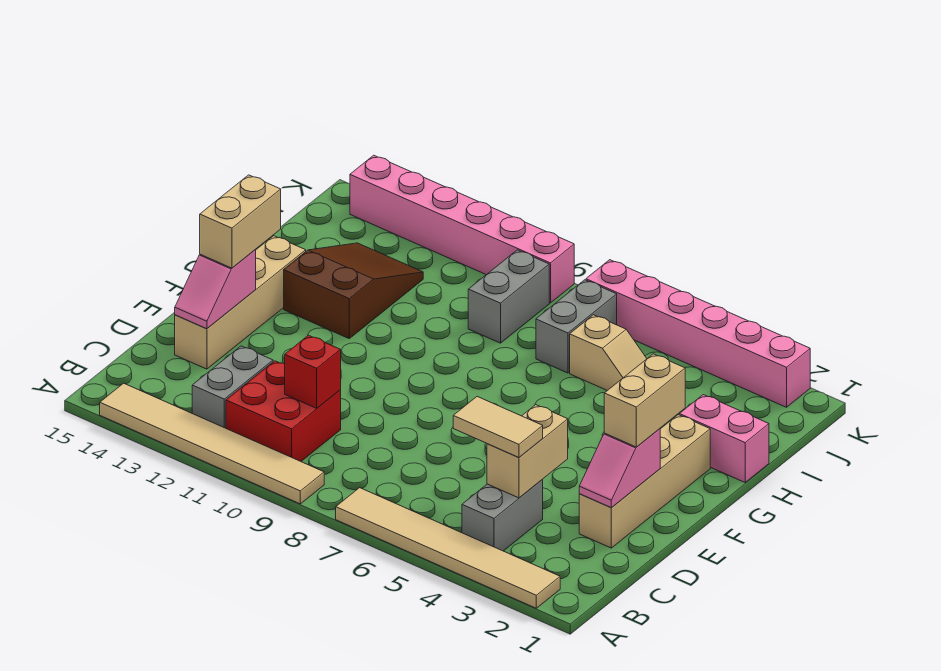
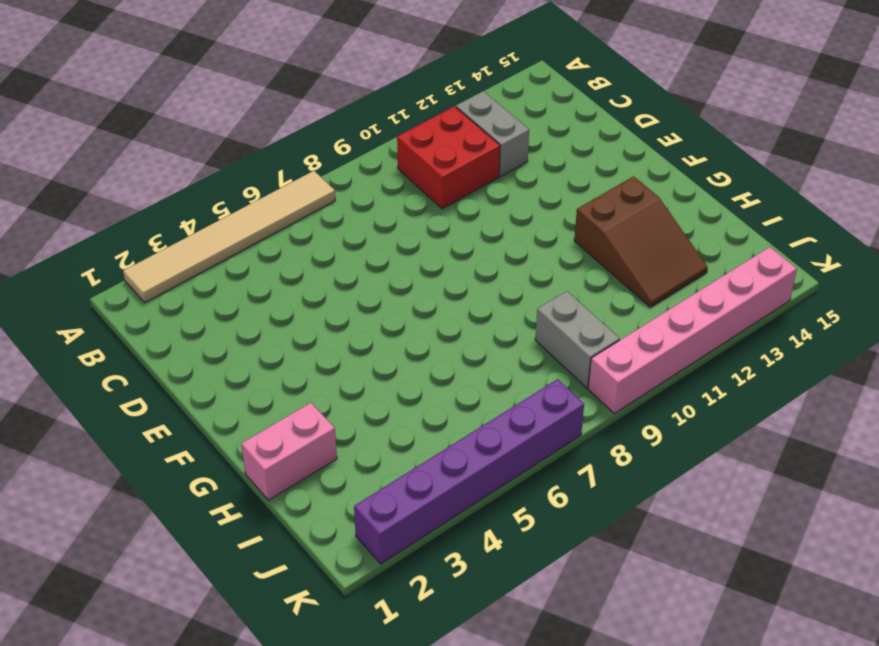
purple brick K2:K7 level 1 -> pink brick K2:K7 level 1
none -> tan tile A9:A14 level 1
none -> grey brick B4:C4 level 1
none -> tan brick D2:G2 level 1

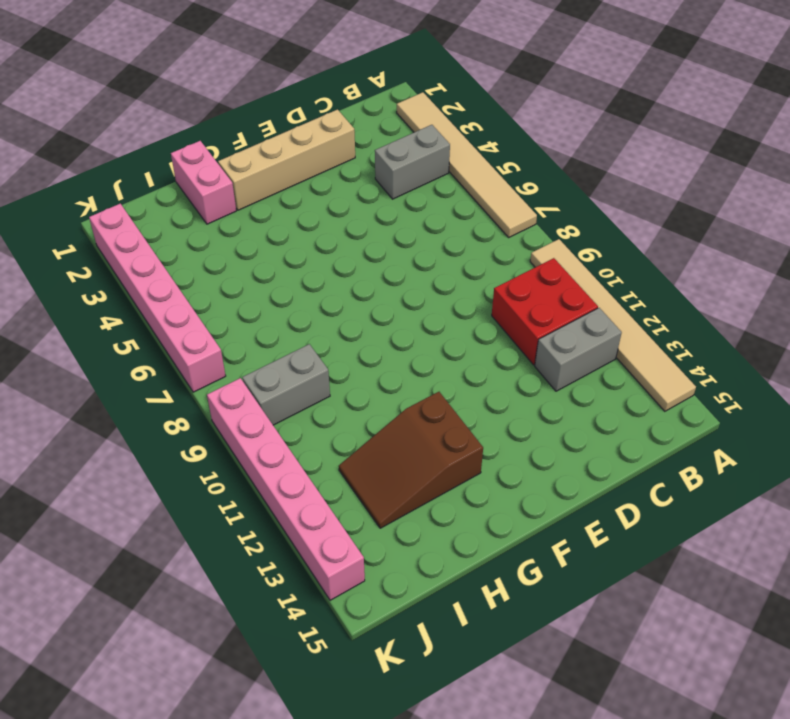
none -> tan brick D14:G14 level 1
none -> tan slope I5:I6 level 1 top 6
none -> grey brick I7:J7 level 1

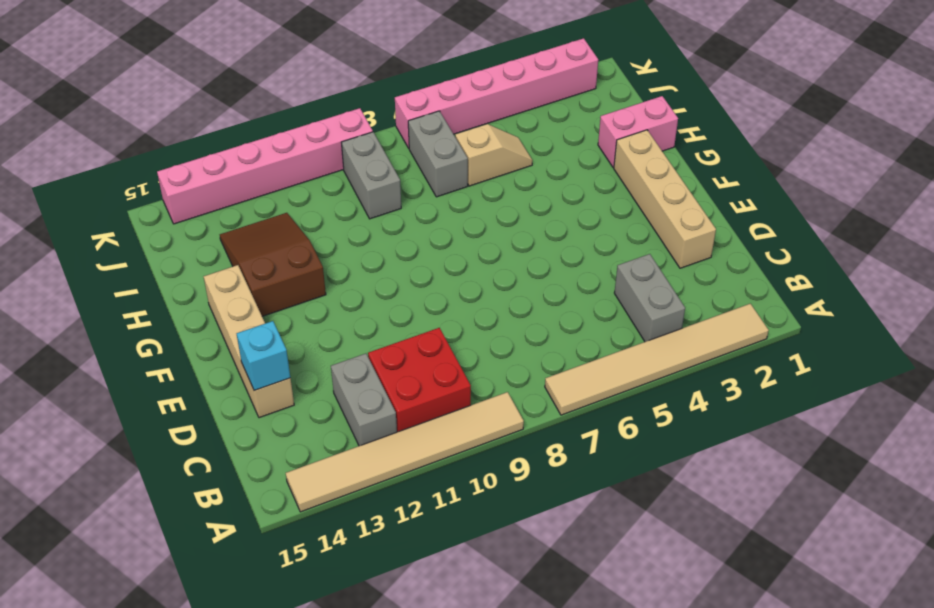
cyan brick D14 level 2 -> pink slope D14:E14 level 2 top E
none -> tan brick C4:D4 level 2
none -> red brick C10 level 2
none -> pink slope D2:E2 level 2 top E

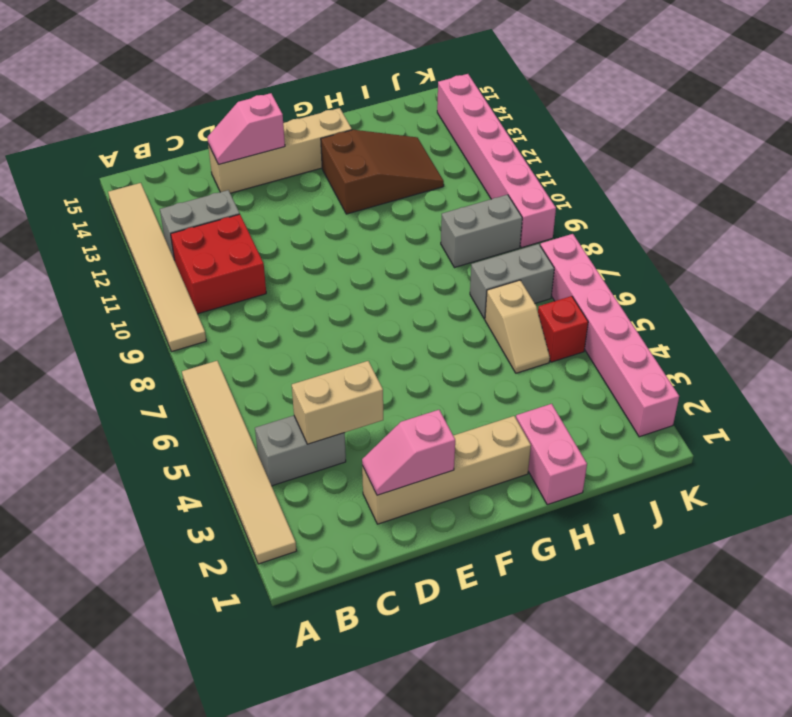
red brick J5 level 1 -> red brick C10 level 2
none -> tan tile C4:C5 level 3
none -> tan brick E2:F2 level 3
none -> tan brick E14:F14 level 3

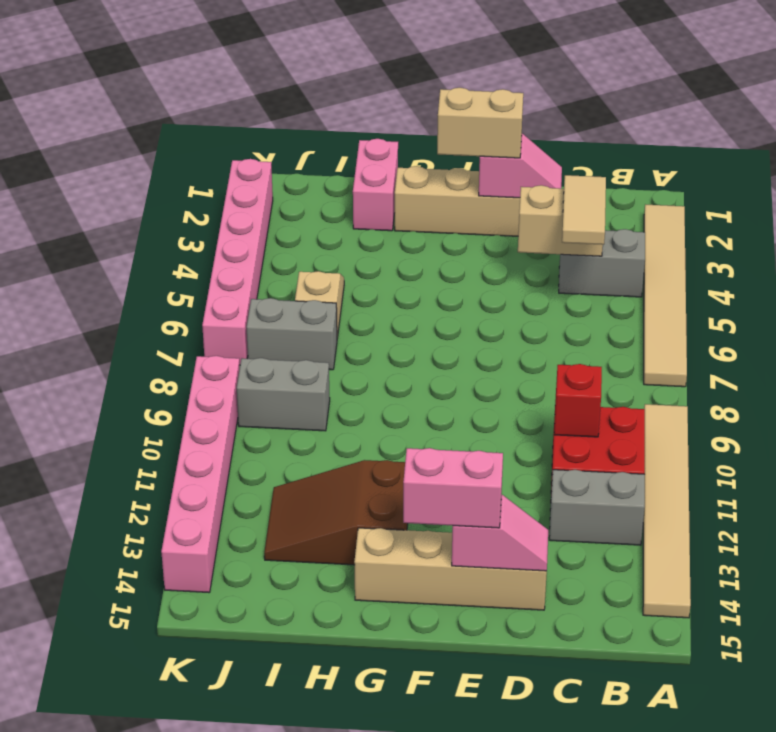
pink brick E14:F14 level 3 -> tan brick E14:F14 level 3

